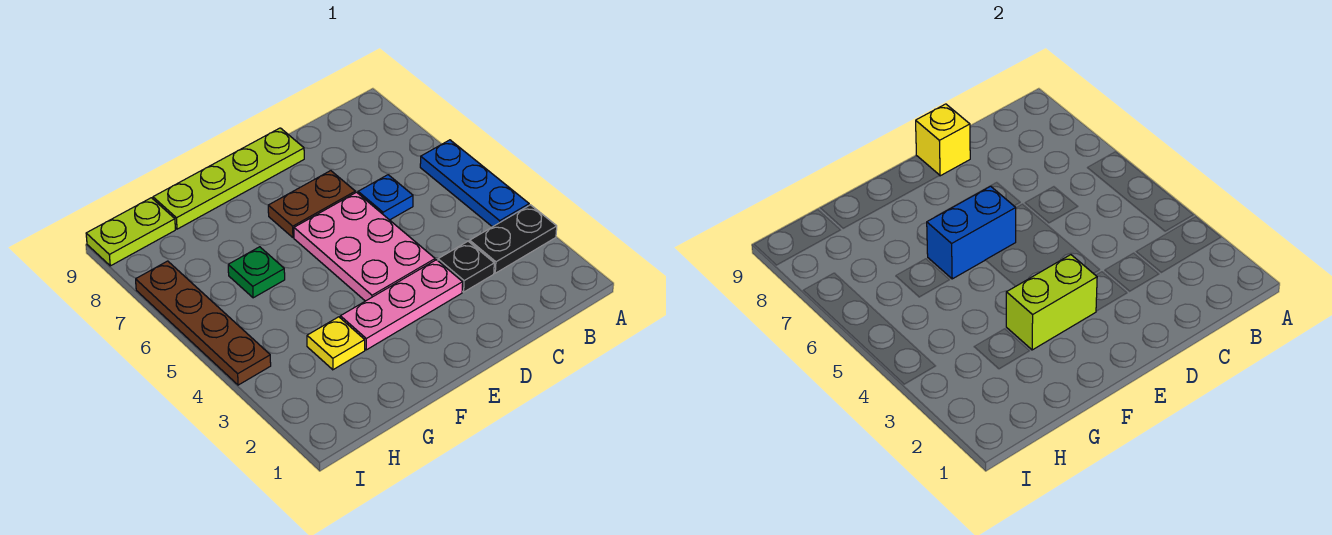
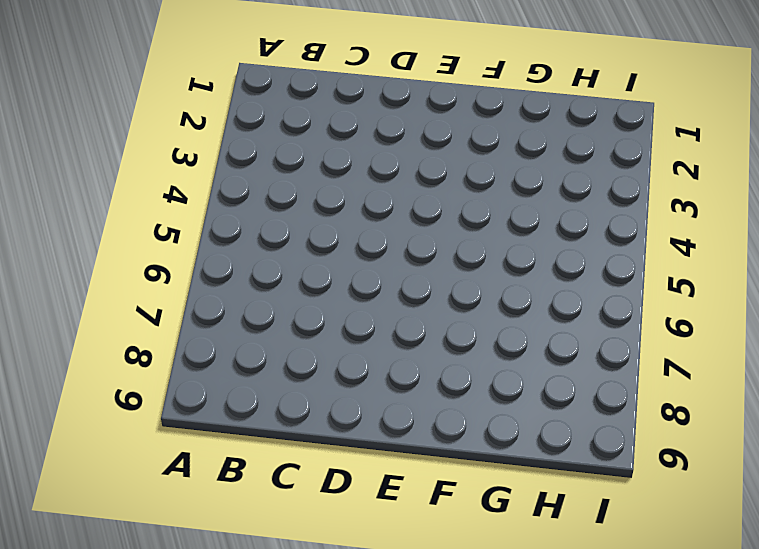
none -> black plate A3:B3 level 1
none -> blue plate A4:A6 level 1
none -> black plate C3 level 1

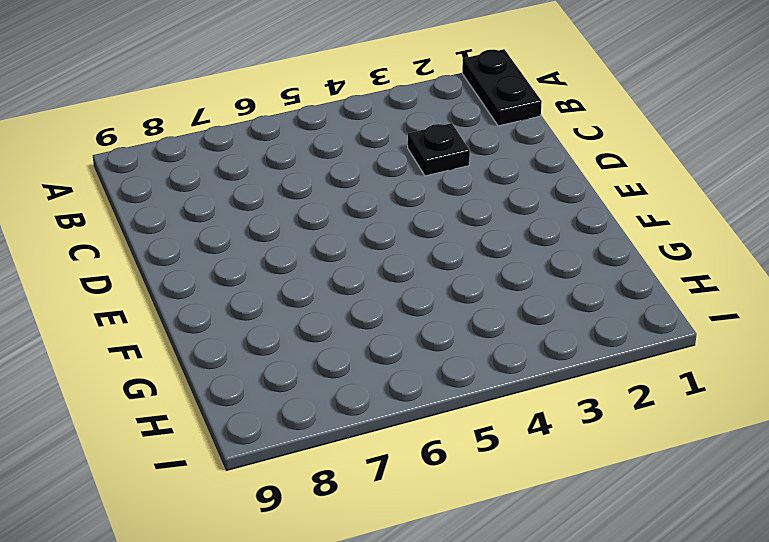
black plate A1:B1 level 1 -> black plate A3:B3 level 1
none -> blue plate A4:A6 level 1
none -> blue plate C6 level 1
none -> pink plate D3:F3 level 1

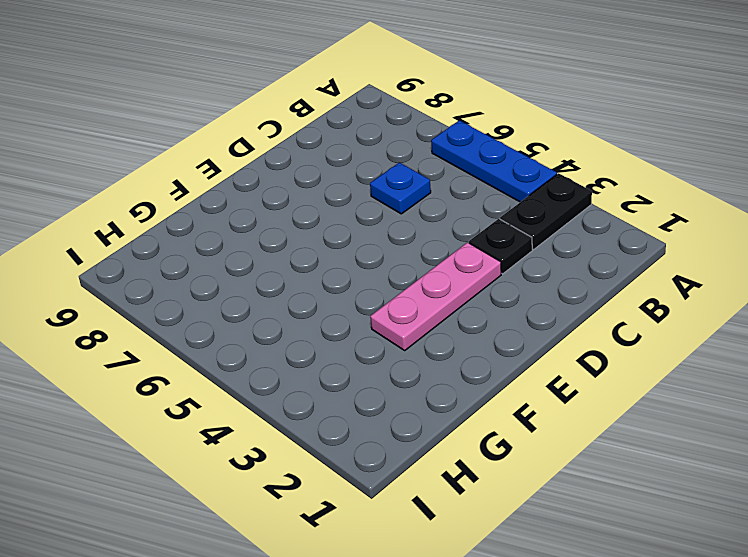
none -> pink plate D4:E6 level 1
none -> brown plate D7:E7 level 1
none -> lime plate D9:G9 level 1

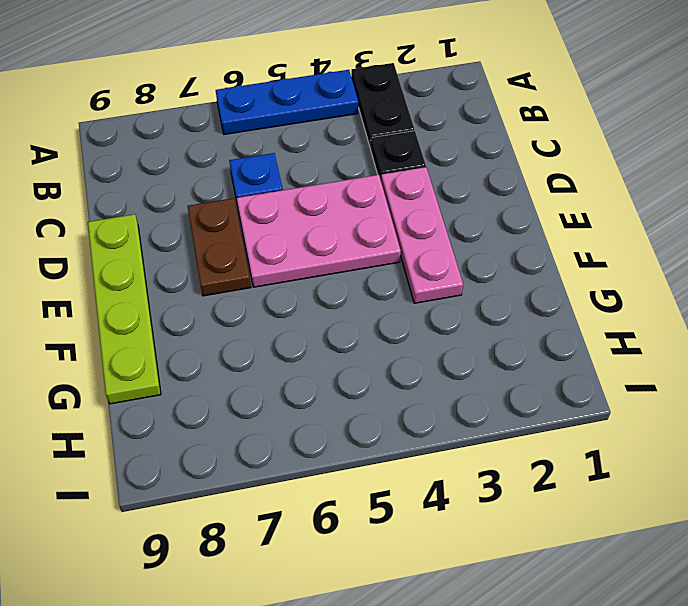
none -> yellow plate G3 level 1
none -> green plate G6 level 1
none -> lime plate H9:I9 level 1

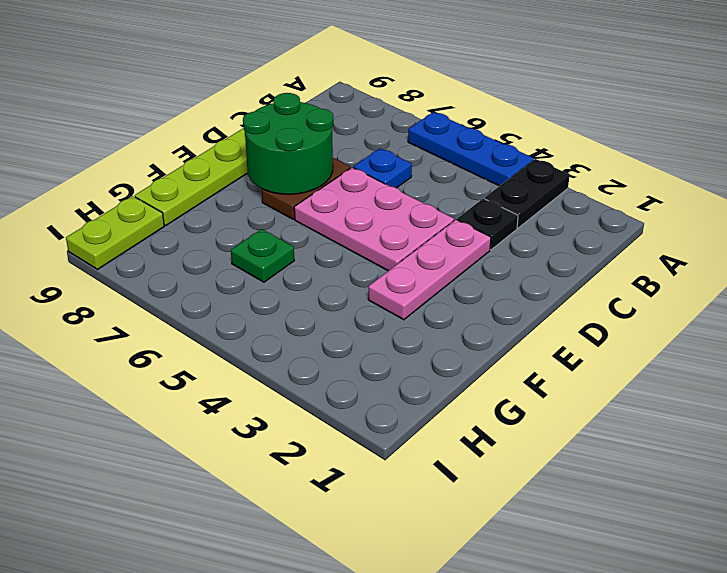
green round brick D7:E8 level 2 -> none
none -> yellow plate G3 level 1
none -> brown plate I4:I7 level 1
none -> yellow brick D9 level 2

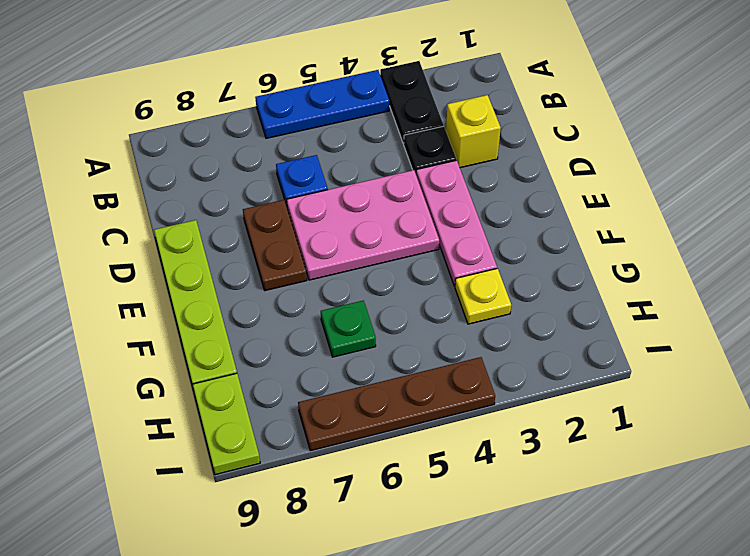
yellow brick C2 level 1 -> yellow brick D9 level 2
none -> lime brick E3:F3 level 2
none -> blue brick E6:F6 level 2

